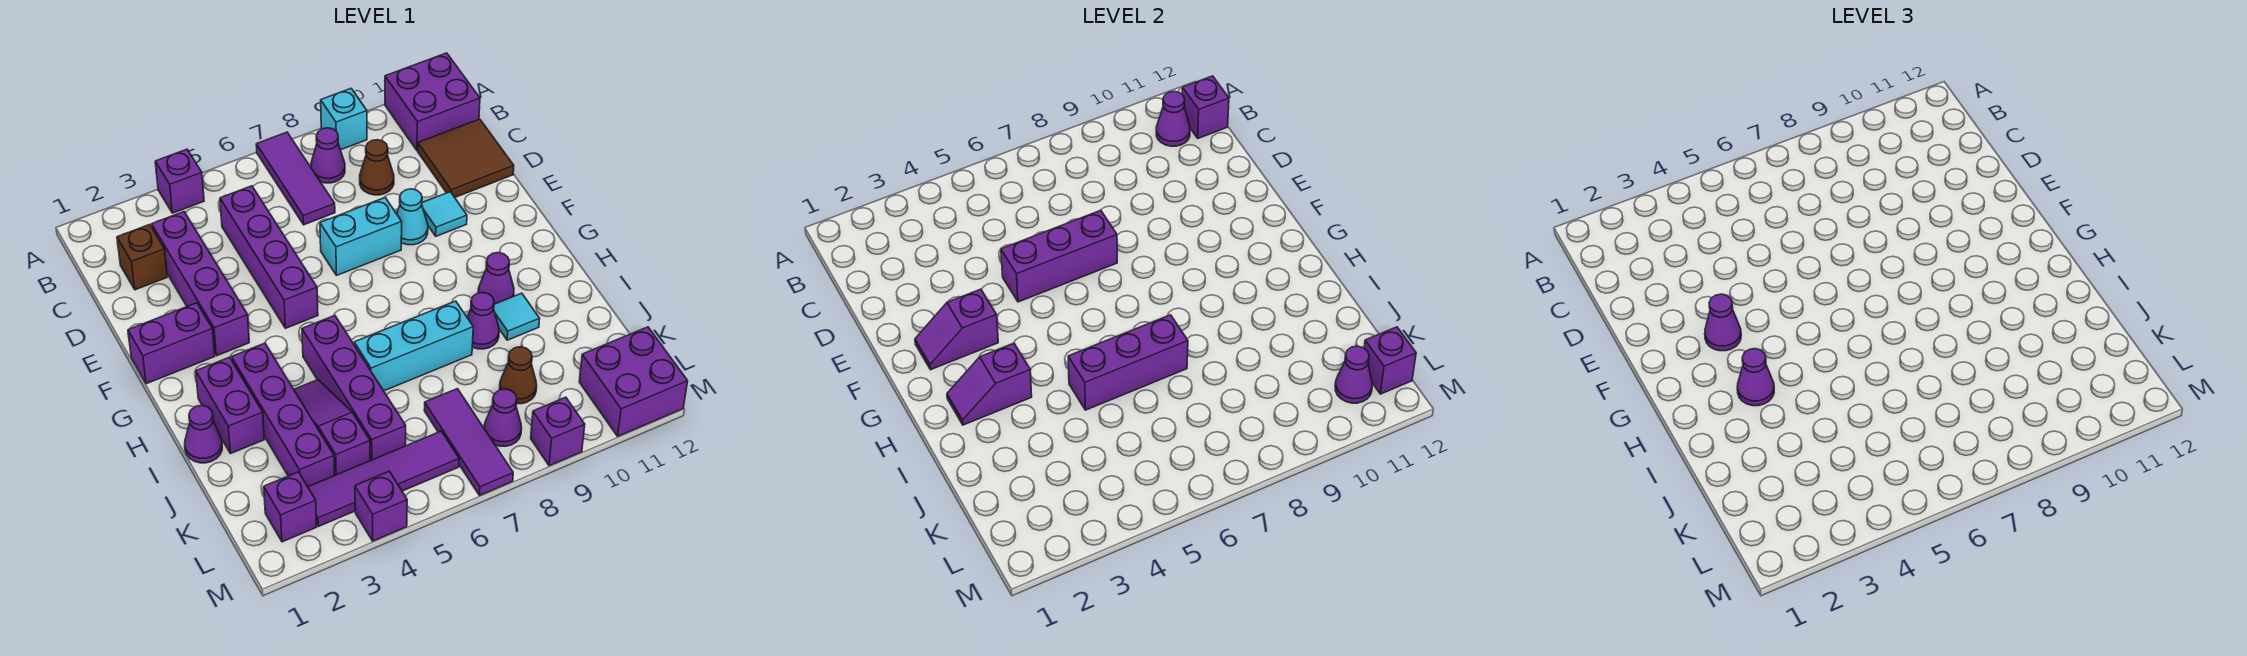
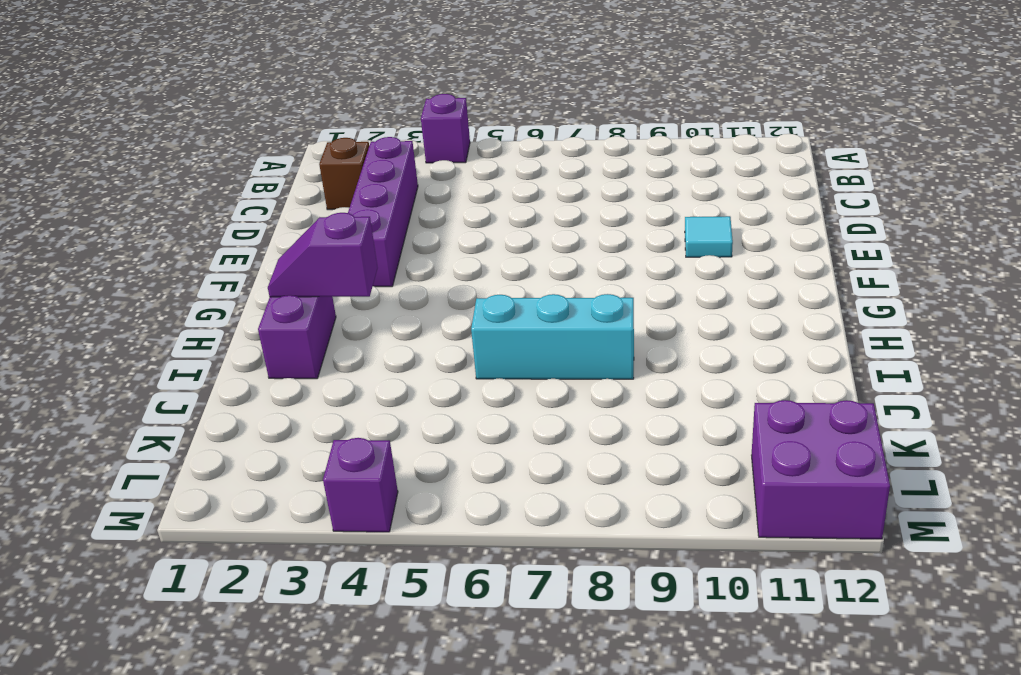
none -> purple tile A7:C7 level 1
none -> cyan brick A9 level 1
none -> purple brick A11:B12 level 1
none -> purple cone B8 level 1

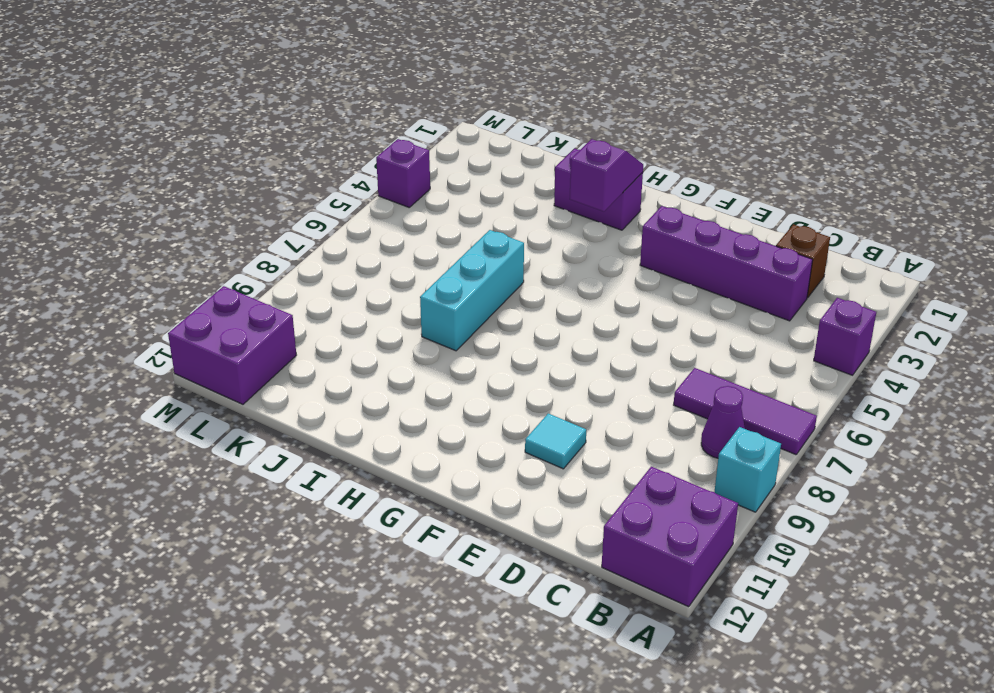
none -> purple brick C5:F5 level 1
none -> brown cone C9 level 1
none -> brown tile C11:D12 level 1
none -> cyan brick E7:E8 level 1

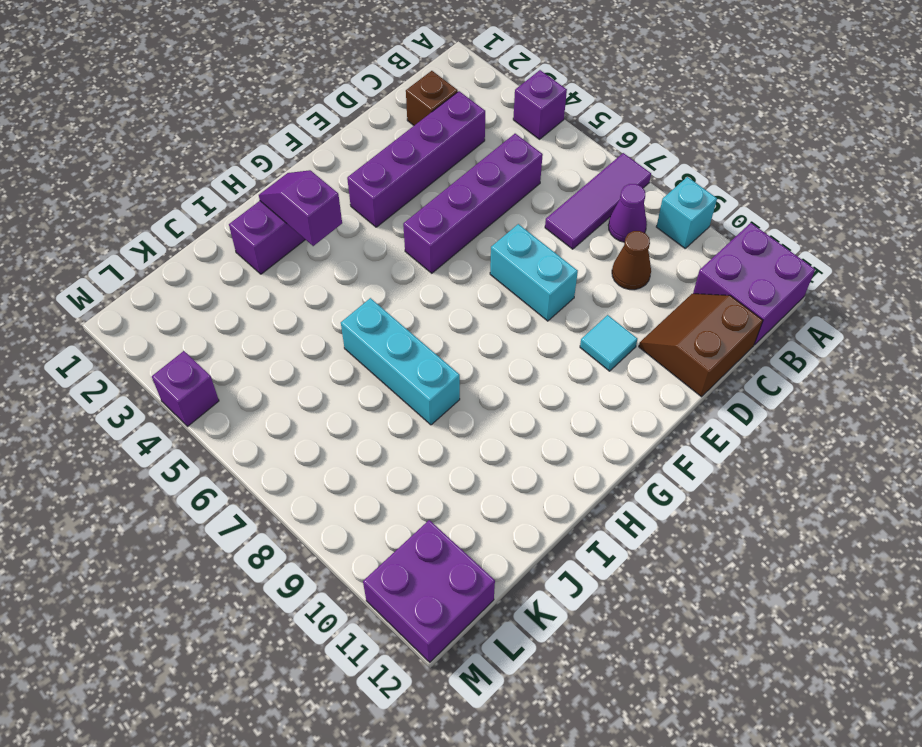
brown slope C11:D12 level 1 top 12 -> brown tile C11:D12 level 1
none -> cyan cone E9 level 1
none -> purple brick F1:F2 level 1
none -> purple brick H3:K3 level 1
none -> purple brick H5:K5 level 1

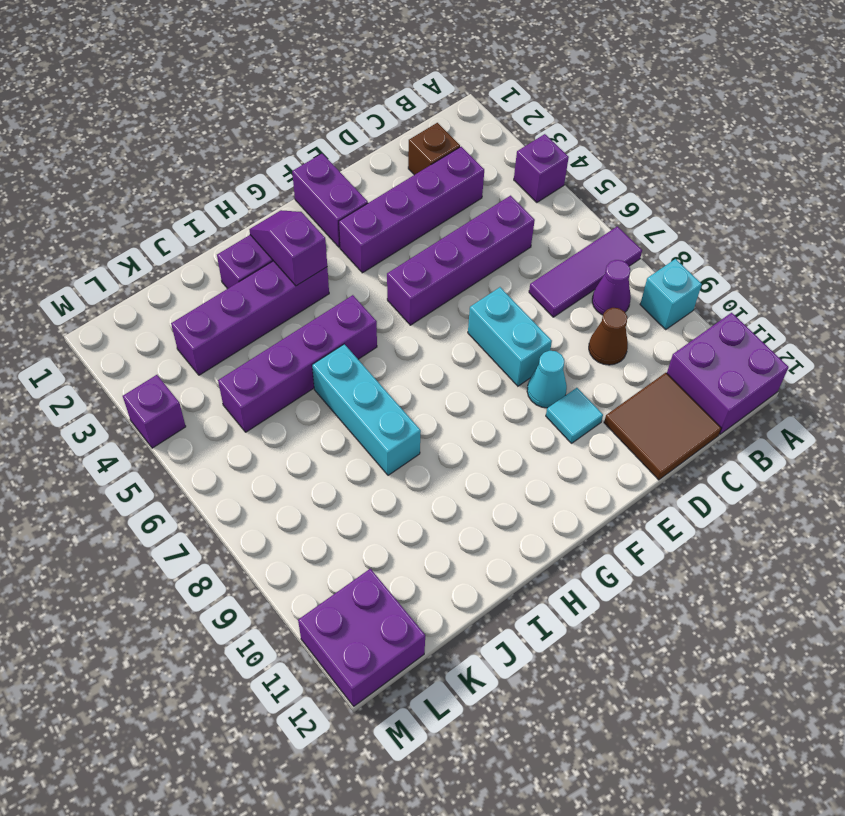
none -> purple cone H10 level 1
none -> purple cone I1 level 1
none -> purple slope I4:K4 level 1 top K
none -> purple cone I9 level 1

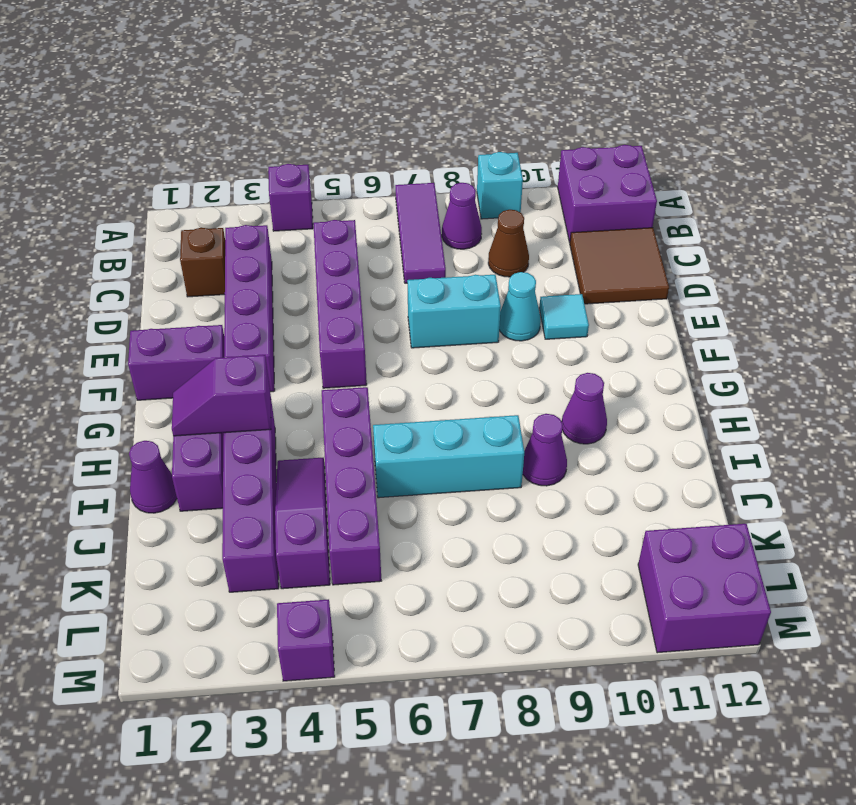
none -> cyan tile I10 level 1
none -> purple tile K7:M7 level 1
none -> brown cone K9 level 1
none -> purple brick L2 level 1

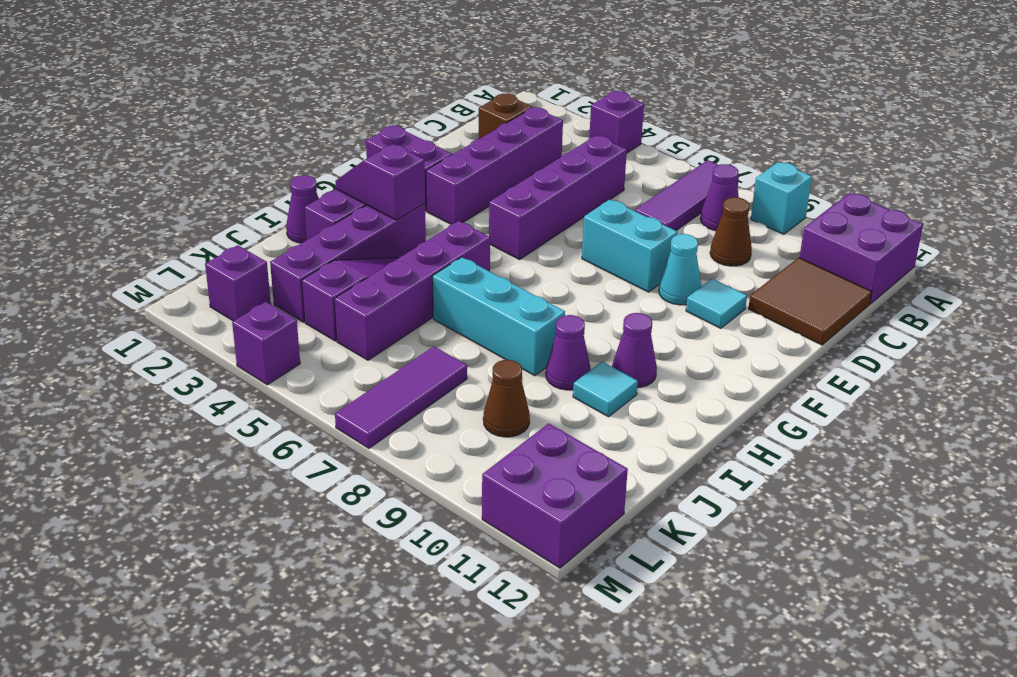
none -> purple tile L3:L6 level 1
none -> purple cone L8 level 1
none -> purple brick M9 level 1
none -> purple cone B11 level 2

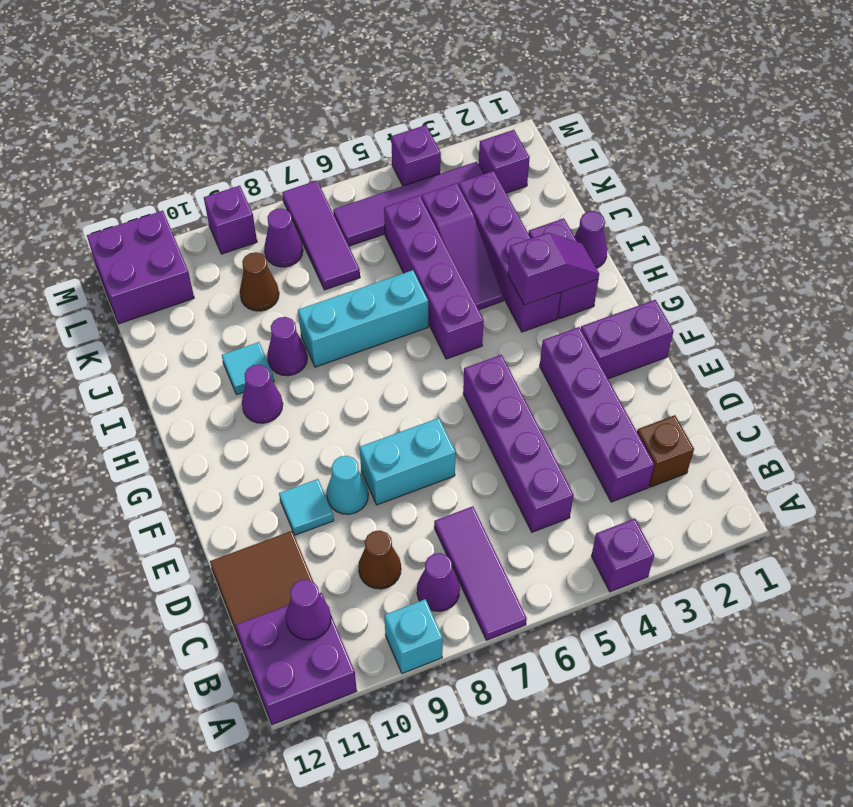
none -> purple brick B12 level 2
none -> purple brick E5:E7 level 2
none -> purple slope F2:F3 level 2 top 3
none -> purple brick I5:I7 level 2

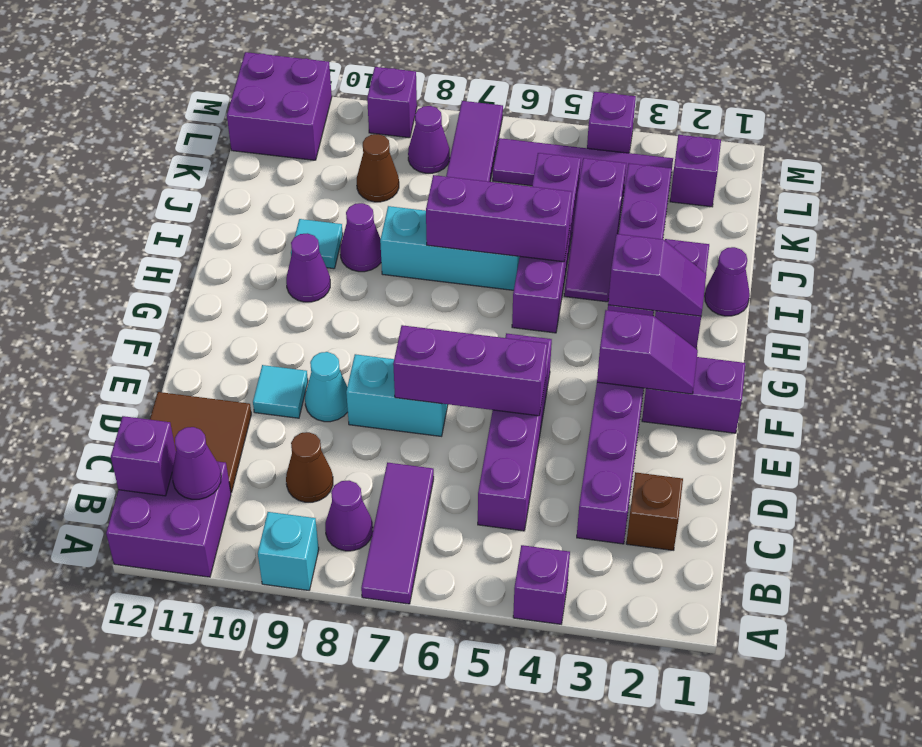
none -> purple cone L11 level 2
none -> purple brick L12 level 2
none -> purple cone F3 level 3
none -> purple cone H3 level 3

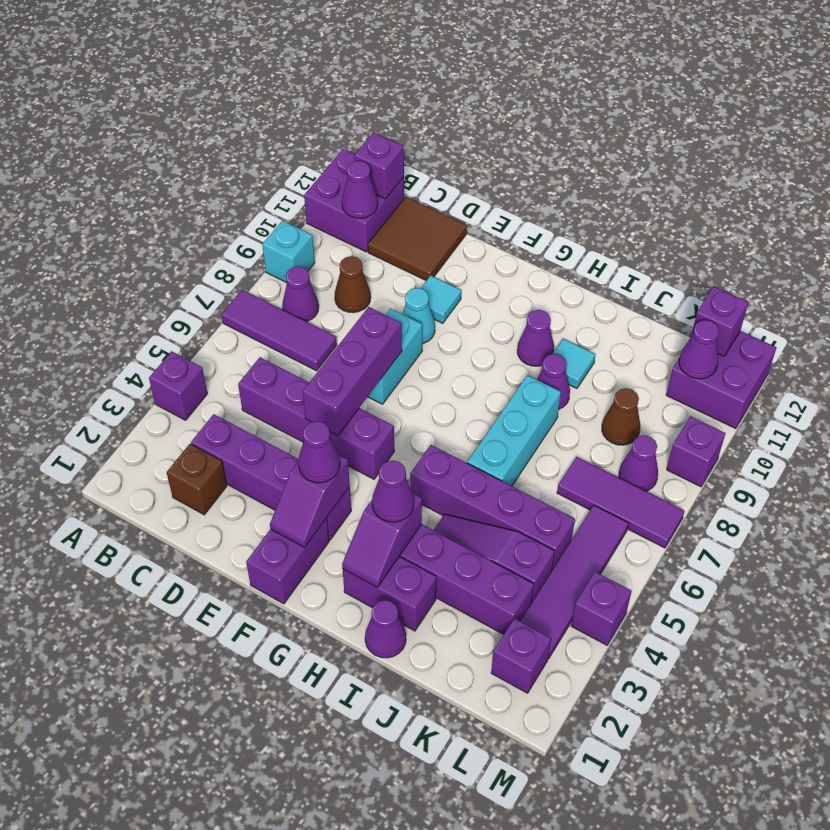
none -> purple brick I5:I7 level 2

